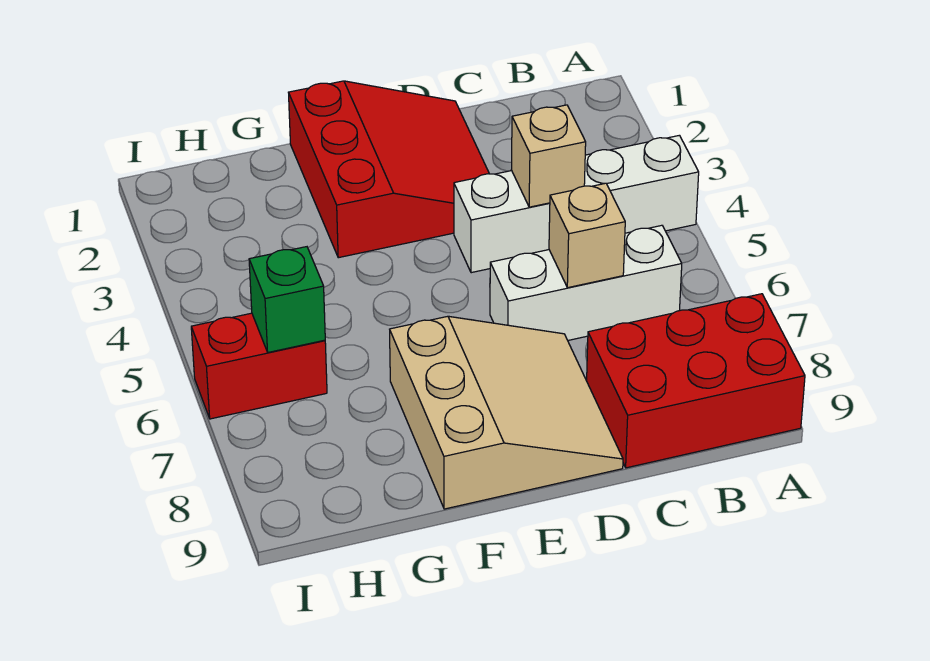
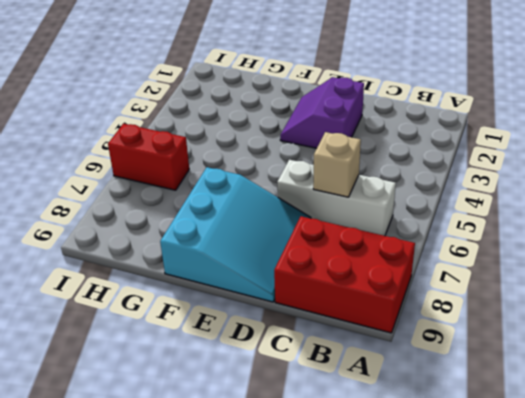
purple slope D2:E3 level 1 top D -> red slope D1:F3 level 1 top F
cyan slope D7:F9 level 1 top F -> tan slope D7:F9 level 1 top F
none -> white brick A4:D4 level 1
none -> tan brick C4 level 2

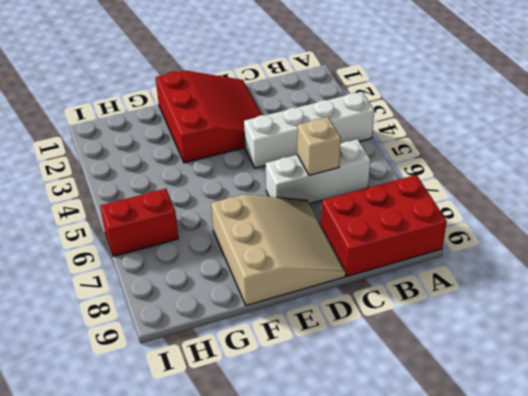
none -> tan brick C4 level 2
none -> green brick H6 level 2

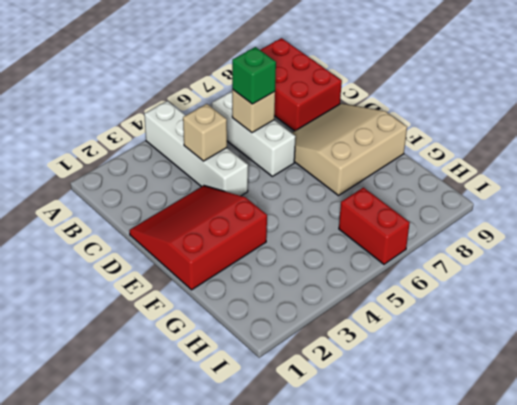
green brick C6 level 3 -> green brick H6 level 2

